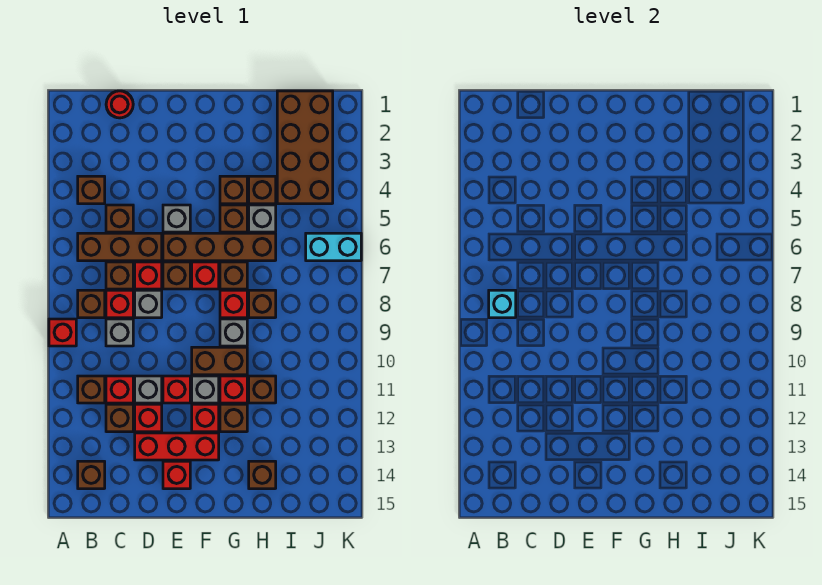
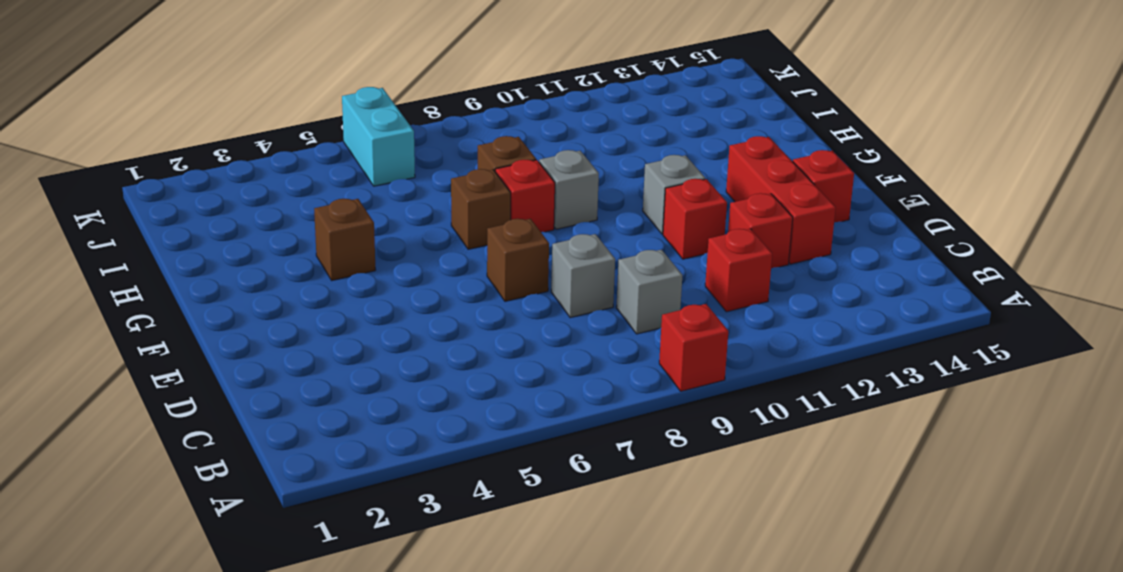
none -> brown brick B4 level 1
none -> brown brick B6:D6 level 1
none -> brown brick B8 level 1
none -> brown brick B11 level 1

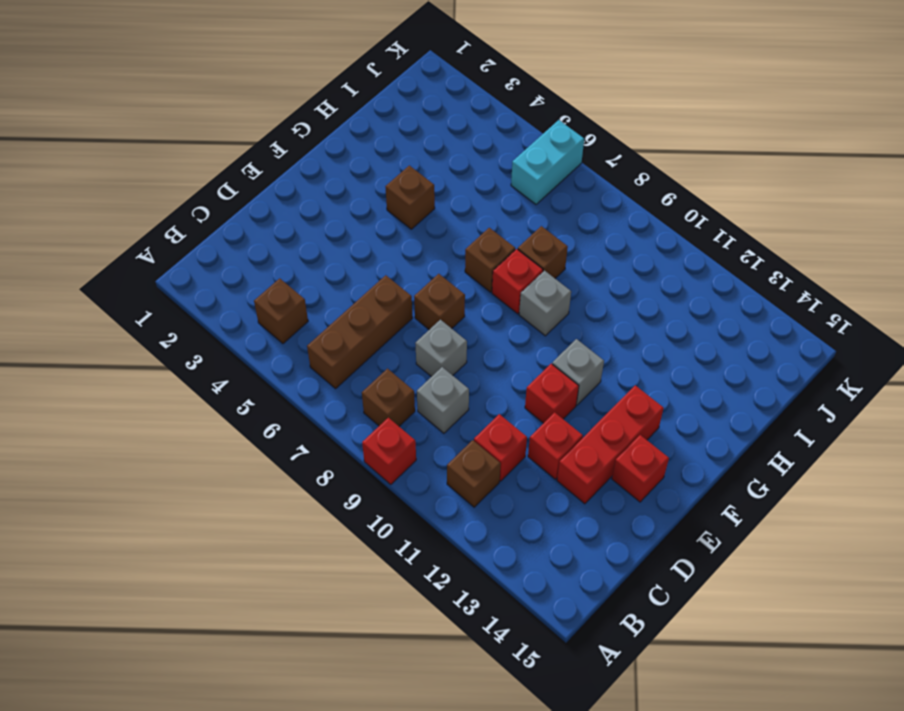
none -> brown brick B14 level 1
none -> red round brick C1 level 1
none -> brown brick C5 level 1
none -> brown brick C7 level 1

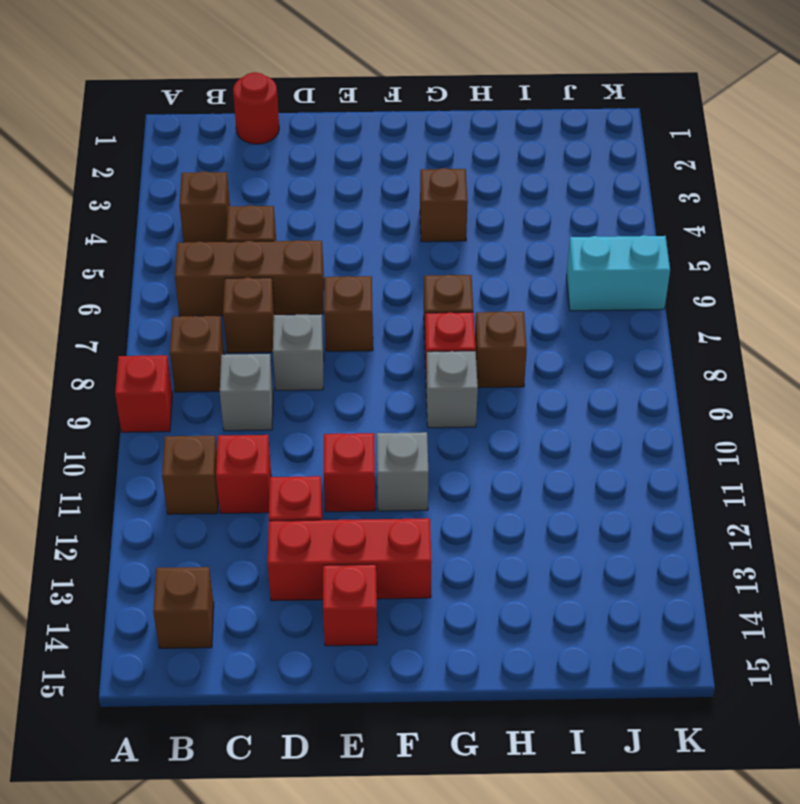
none -> red brick C8 level 1
none -> brown brick C12 level 1
none -> red brick D7 level 1
none -> grey brick D11 level 1

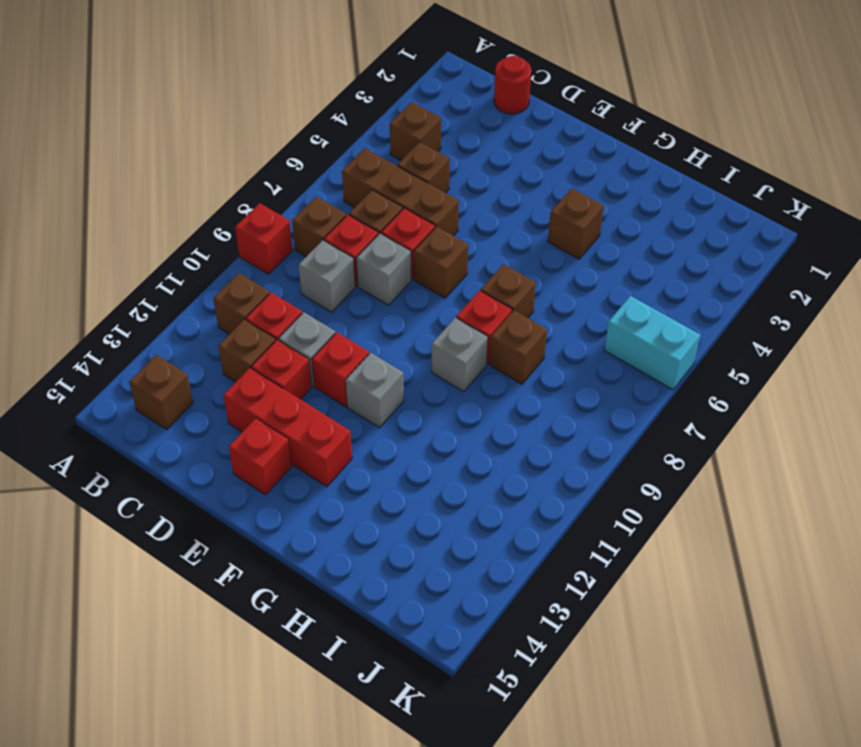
none -> grey brick E5 level 1
none -> brown brick E6:H6 level 1
none -> red brick F7 level 1
none -> brown brick F10:G10 level 1

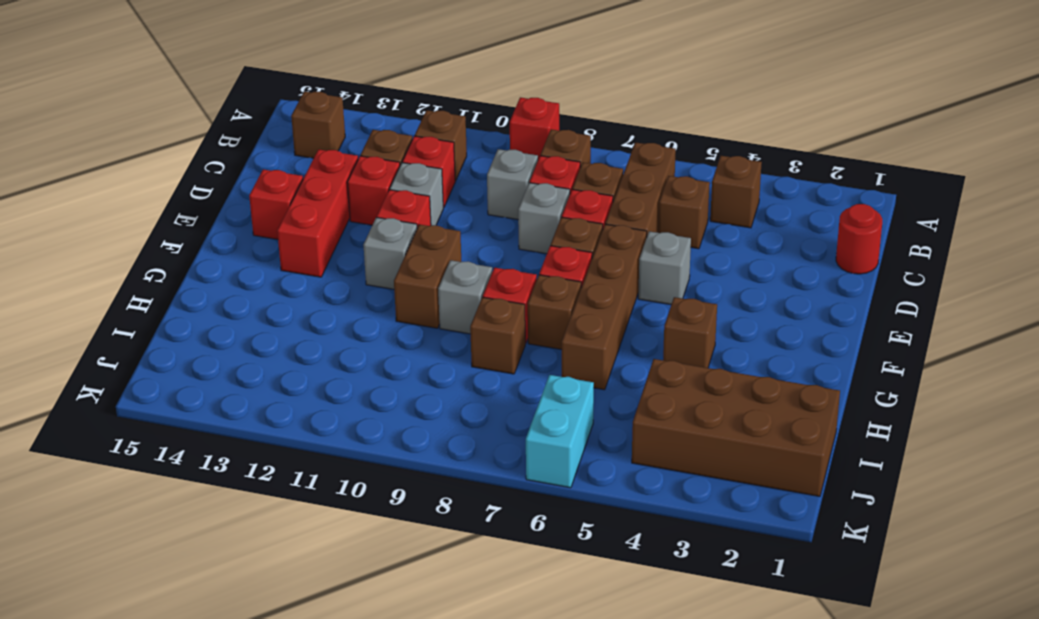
none -> red brick F12 level 1
none -> brown brick G5 level 1
none -> red brick G11 level 1
none -> brown brick G12 level 1

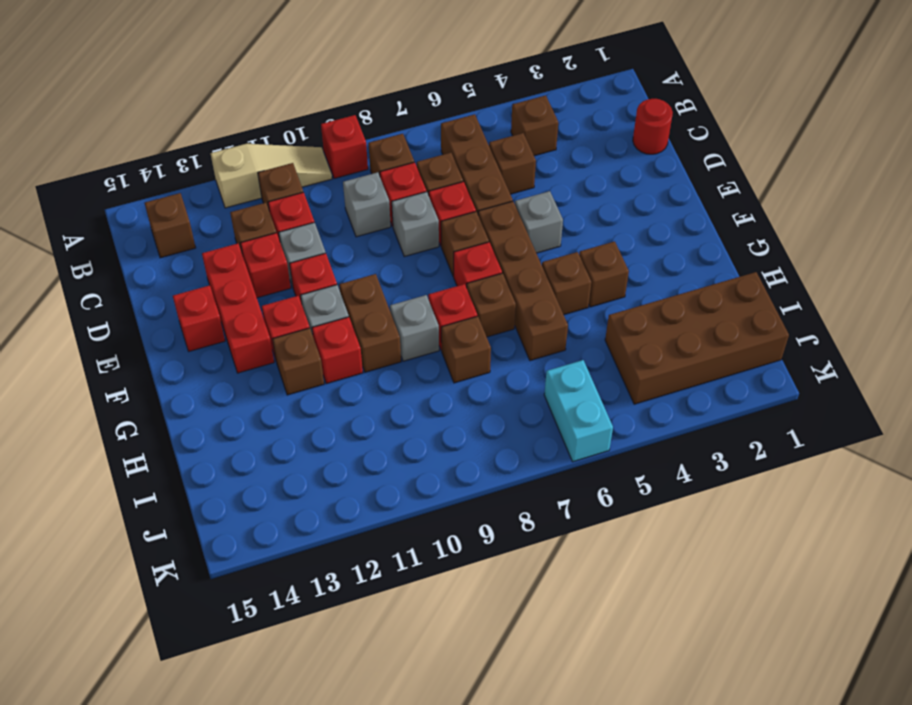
tan slope A10:A12 level 1 top 12 -> none
none -> brown brick H4 level 1
none -> grey brick H5 level 1
none -> brown brick H11 level 1
none -> brown brick H14 level 1

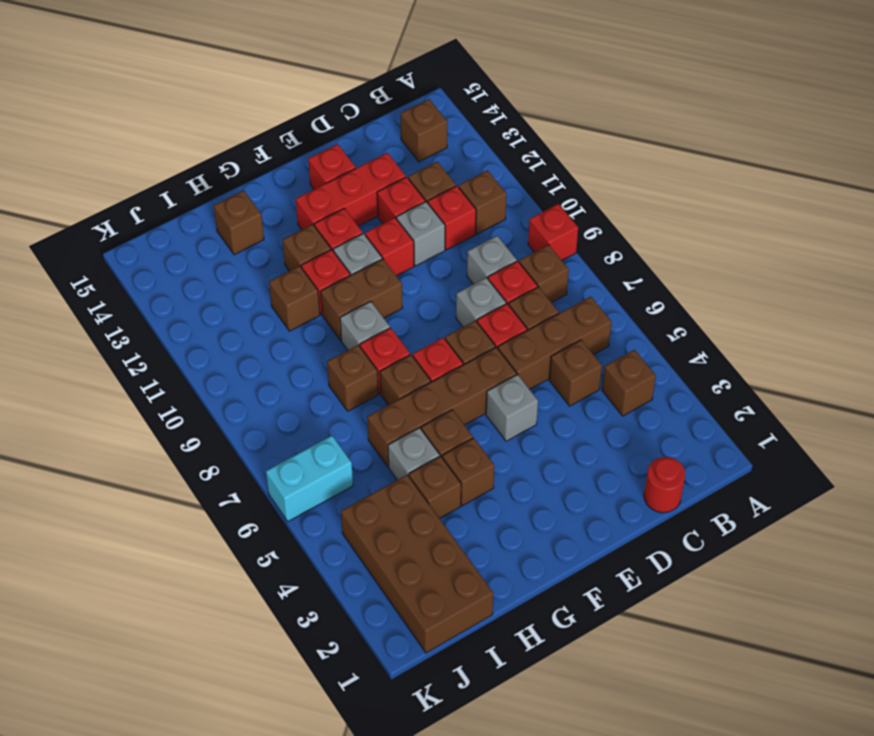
none -> cyan brick B8 level 2

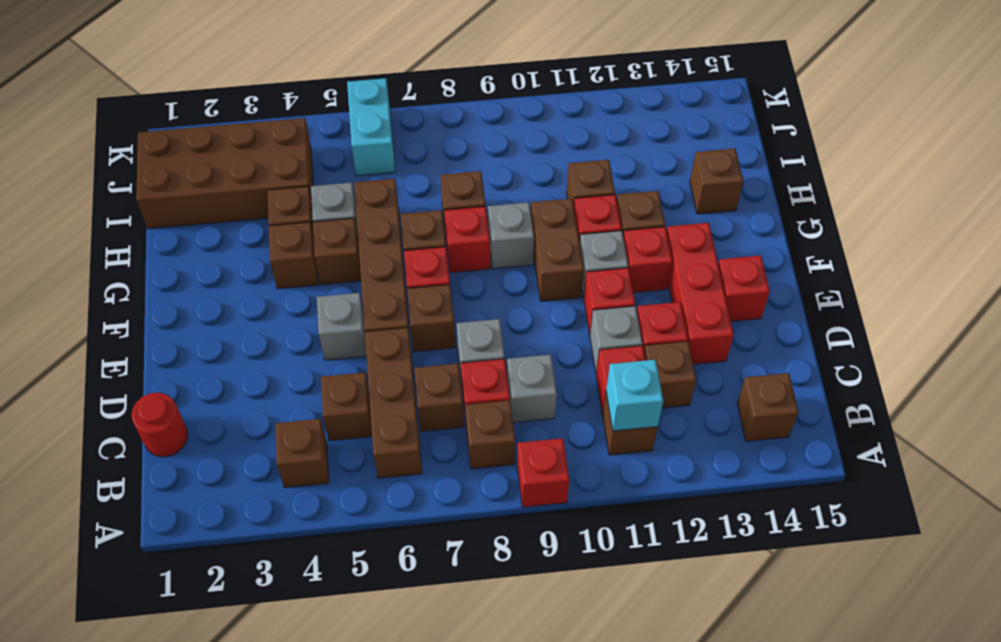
cyan brick B11 level 2 -> cyan brick B8 level 2
none -> red brick D7 level 1

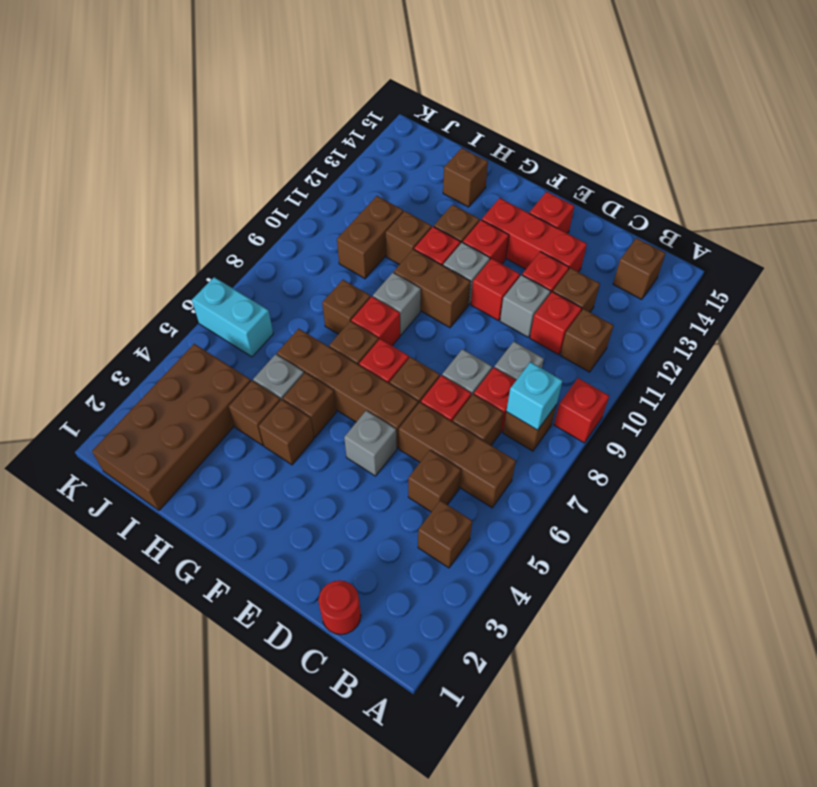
brown brick I10:I11 level 1 -> none

